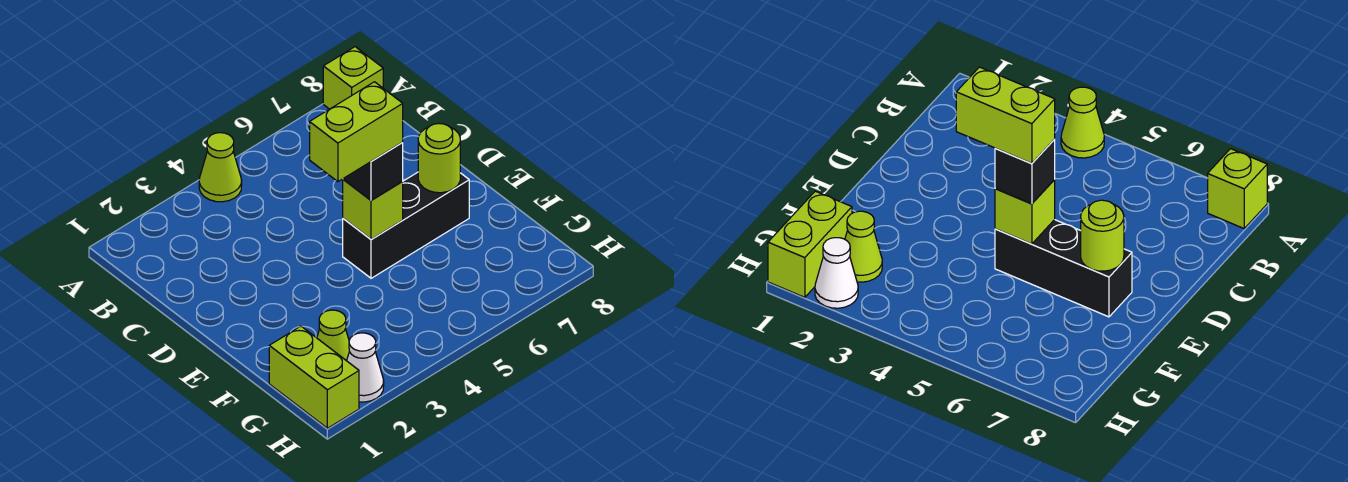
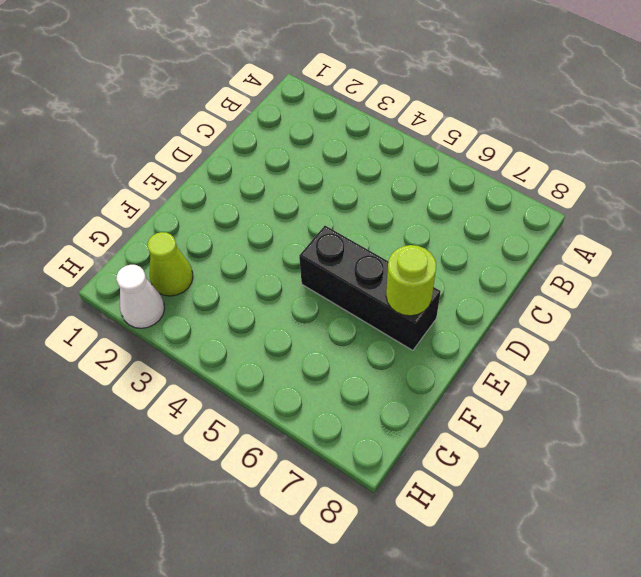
none -> lime cone A4 level 1
none -> lime brick A8 level 1

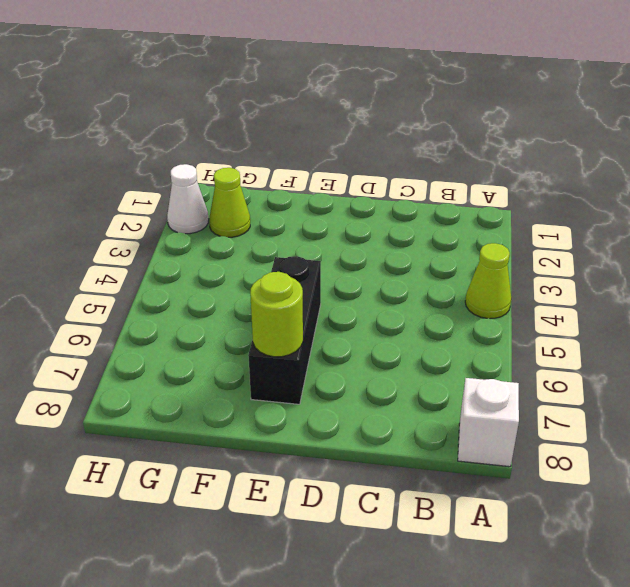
white brick A8 level 1 -> lime brick A8 level 1
none -> lime brick G1:H1 level 1
none -> lime brick E5 level 2

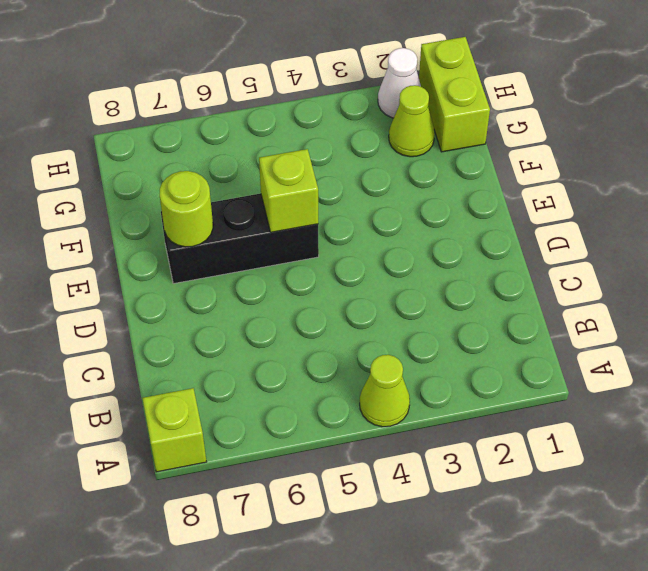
none -> black brick E5 level 3
none -> lime brick E4:E5 level 4

